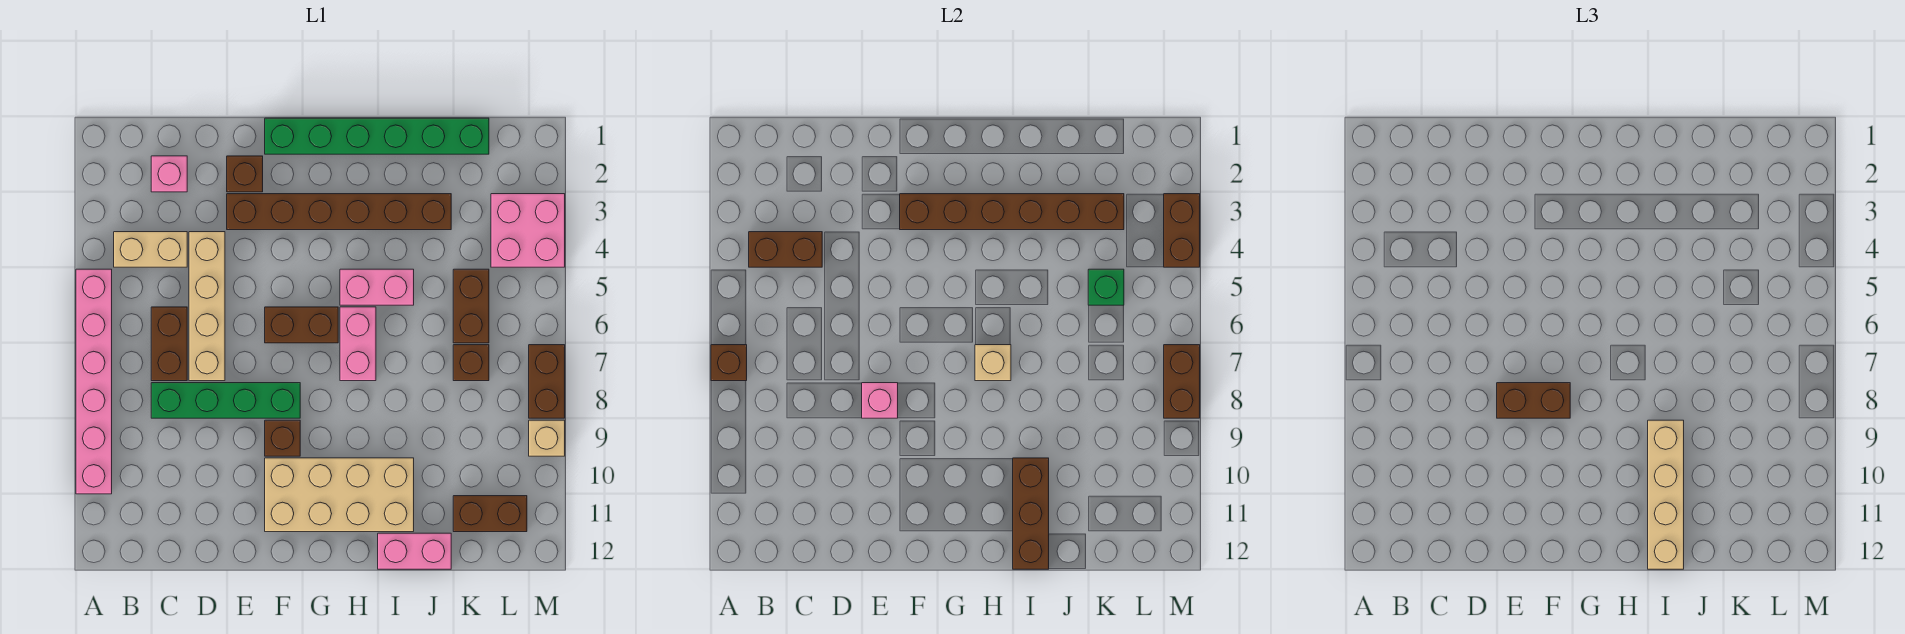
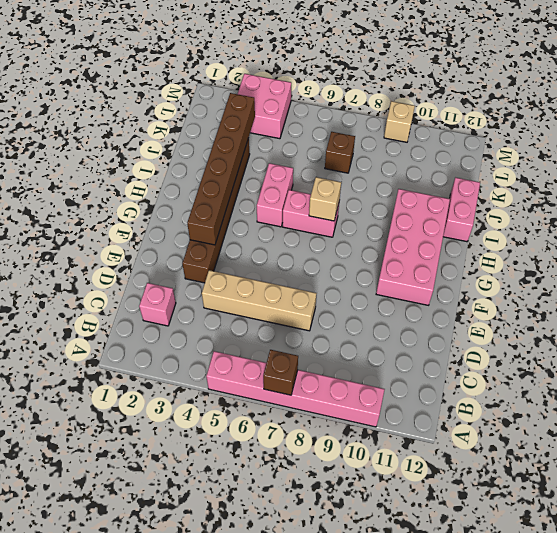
pink brick F10:I11 level 1 -> tan brick F10:I11 level 1
none -> tan brick B4:C4 level 1
none -> brown brick C6:C7 level 1
none -> green brick C8:F8 level 1
none -> brown brick E2 level 1

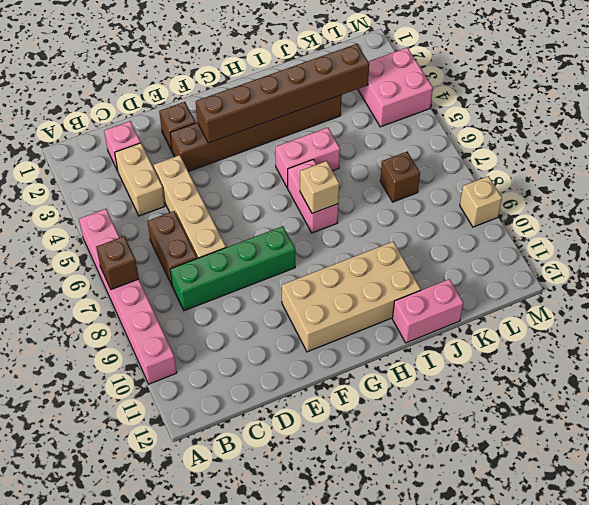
tan brick C3:C4 level 1 -> tan brick B4:C4 level 1
none -> green brick F1:K1 level 1
none -> brown brick F6:G6 level 1
none -> brown brick F9 level 1
none -> brown brick K5:K6 level 1

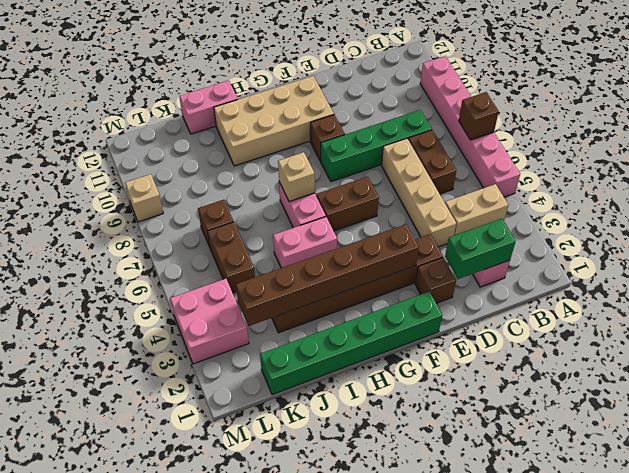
green brick C2:D2 level 2 -> none
none -> brown brick K11:L11 level 1
none -> brown brick M7:M8 level 1
none -> brown brick B4:C4 level 2
none -> pink brick E8 level 2

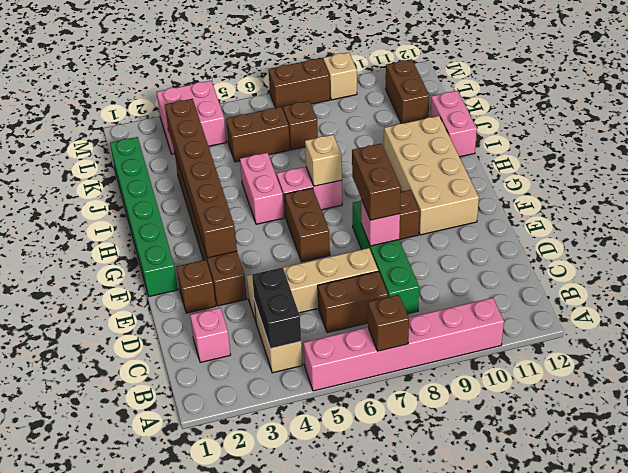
black brick B4:C4 level 2 -> brown brick B4:C4 level 2
none -> brown brick I10:I12 level 2
none -> green brick K5 level 2
none -> brown brick M3:M4 level 2
none -> brown brick M7:M8 level 2

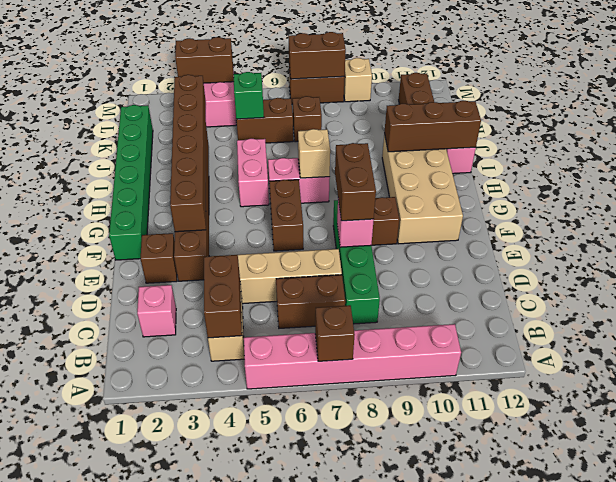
none -> tan brick I9:I12 level 3

